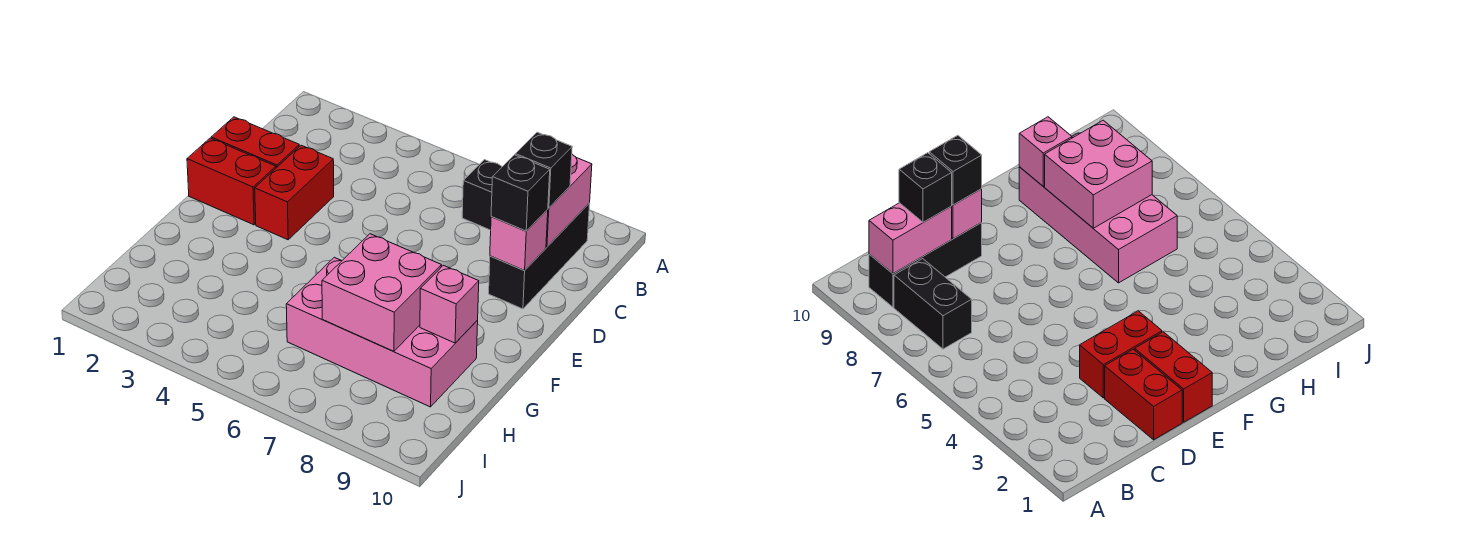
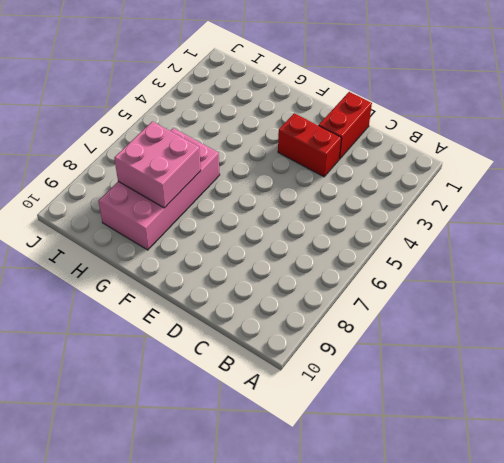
none -> black brick B7:B8 level 1
none -> black brick B9:D9 level 1
none -> red brick E1:E2 level 1

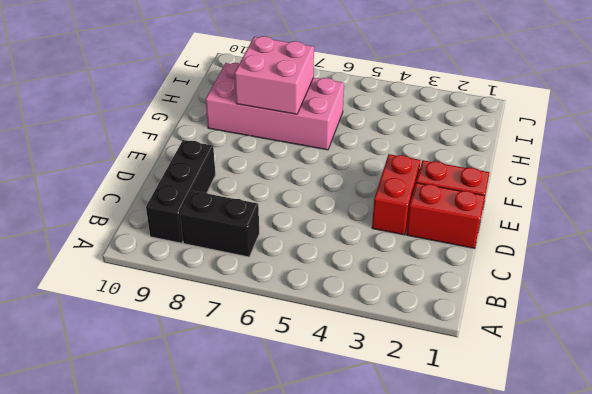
none -> pink brick B9:C9 level 2
none -> pink brick D9 level 2
none -> pink brick G9 level 2

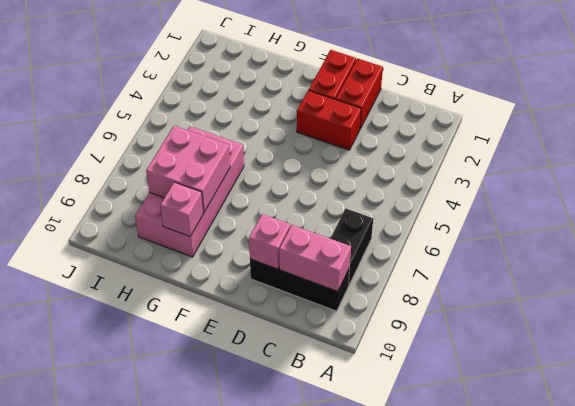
none -> black brick C9 level 3
none -> black brick D9 level 3

